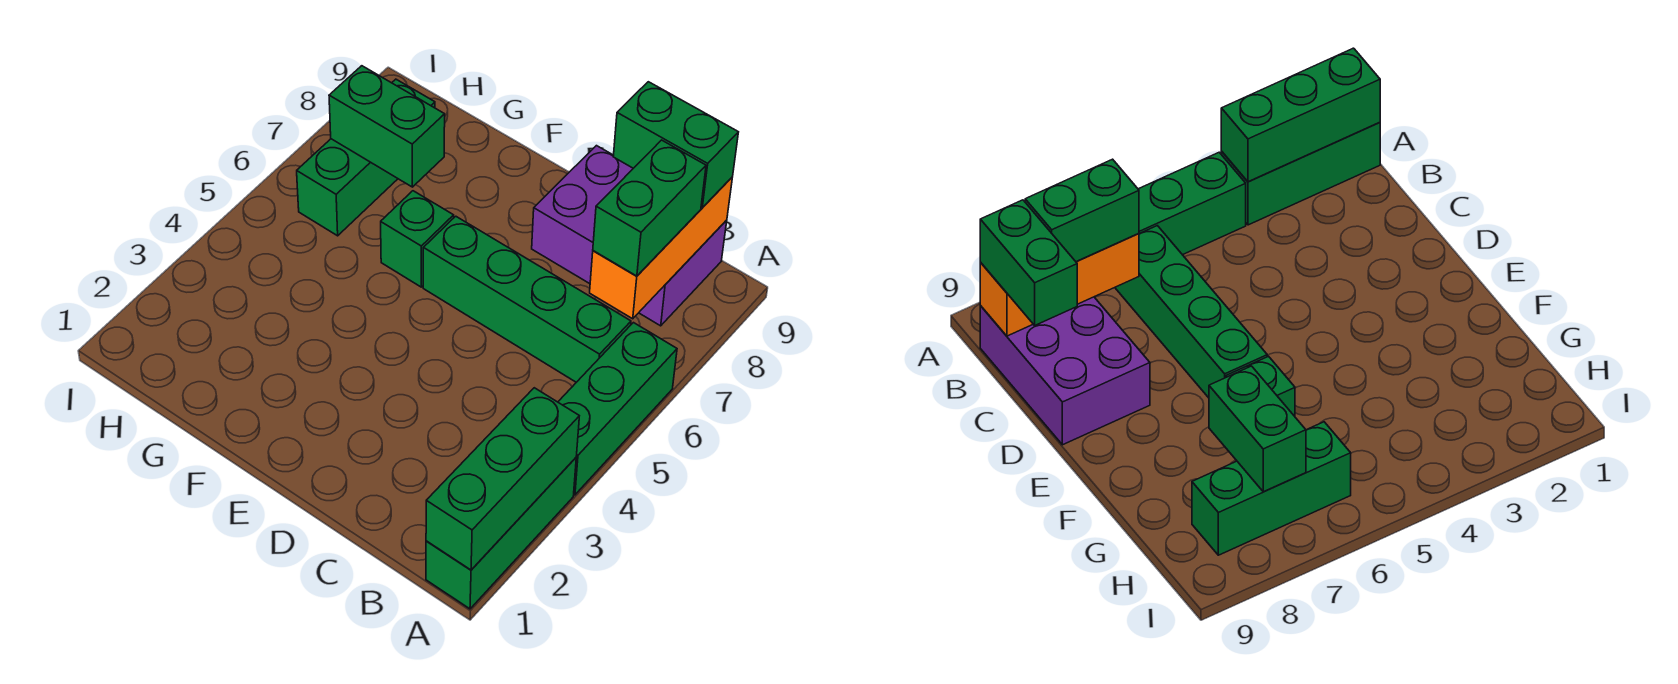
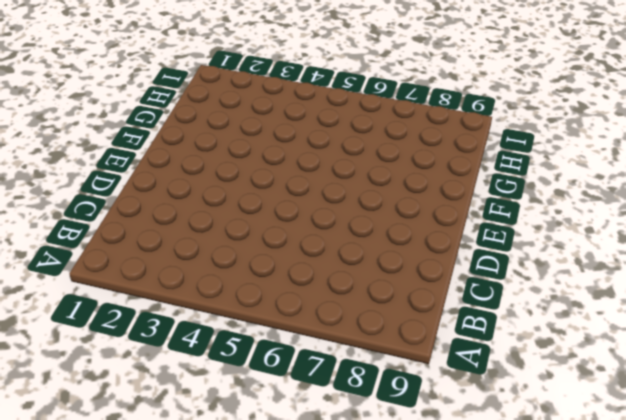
none -> green brick A1:A3 level 1
none -> green brick A4:A6 level 1

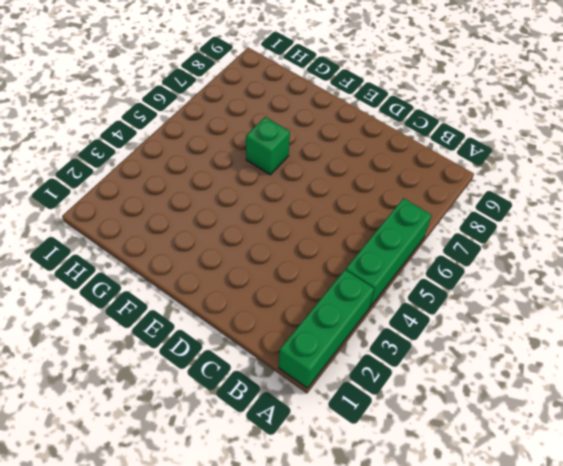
none -> green brick B6:E6 level 1
none -> purple brick B8:D9 level 1

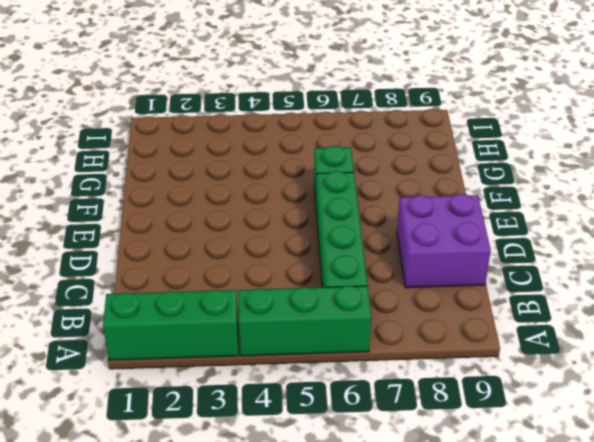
purple brick C8:D9 level 1 -> purple brick B8:D9 level 1
none -> green brick H6:H8 level 1
none -> green brick A1:A3 level 2

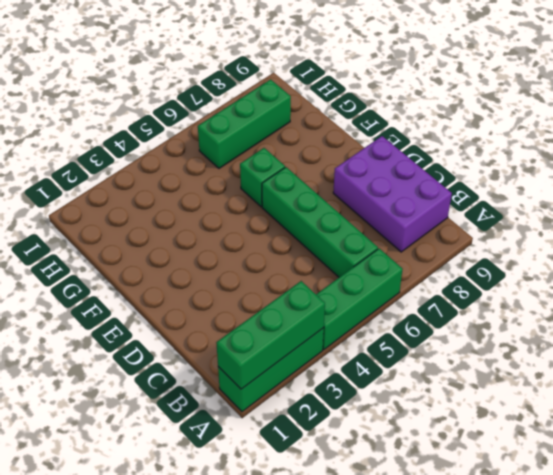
none -> orange brick B7:B9 level 2
none -> green brick G7:H7 level 2

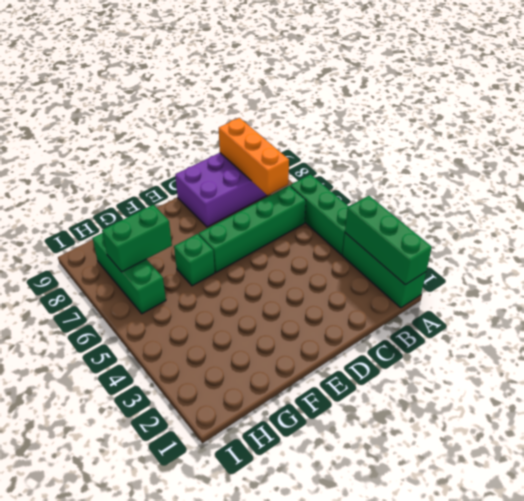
none -> green brick B7:B8 level 3
none -> green brick B9:C9 level 3

